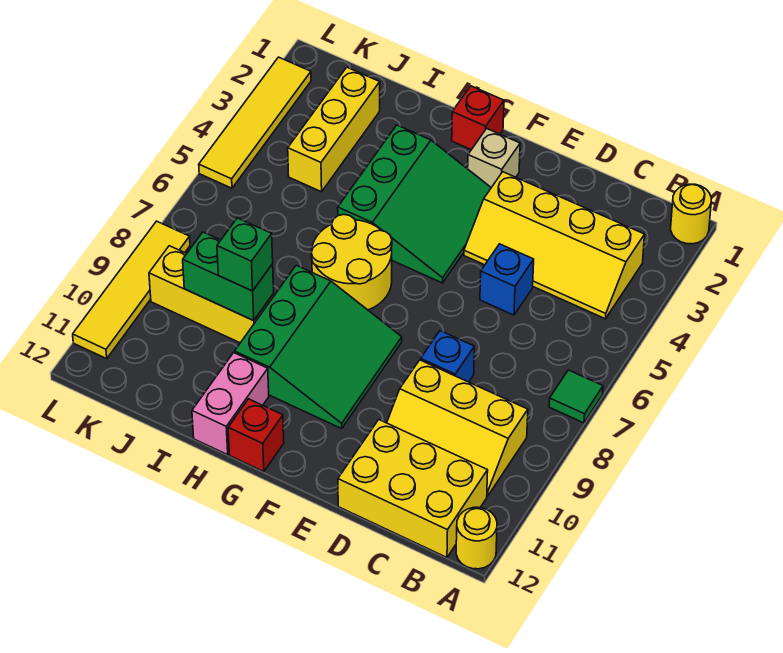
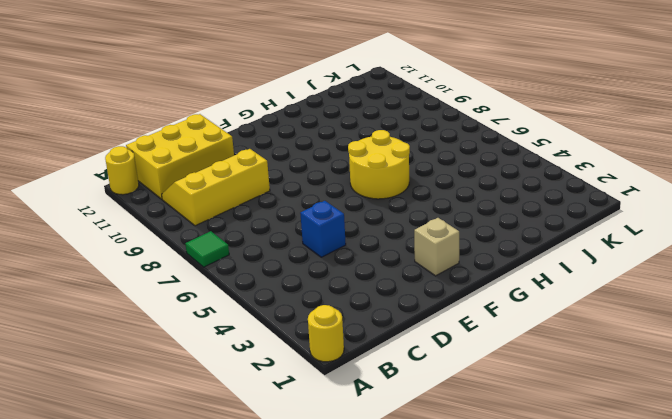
none -> yellow slope B3:E4 level 1 top 3
none -> blue brick D8 level 1
none -> green slope F3:H5 level 1 top H

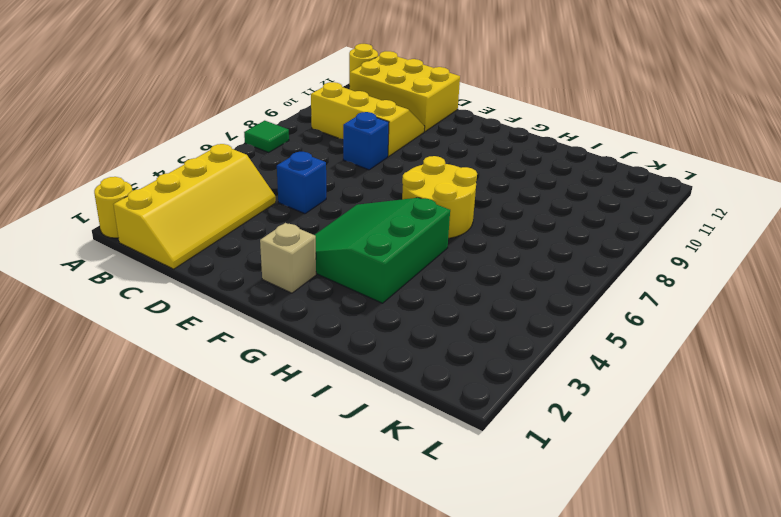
yellow slope B1:C4 level 1 top B -> yellow slope B3:E4 level 1 top 3
none -> green slope F8:H10 level 1 top H
none -> red brick G1 level 1
none -> red brick G12 level 1

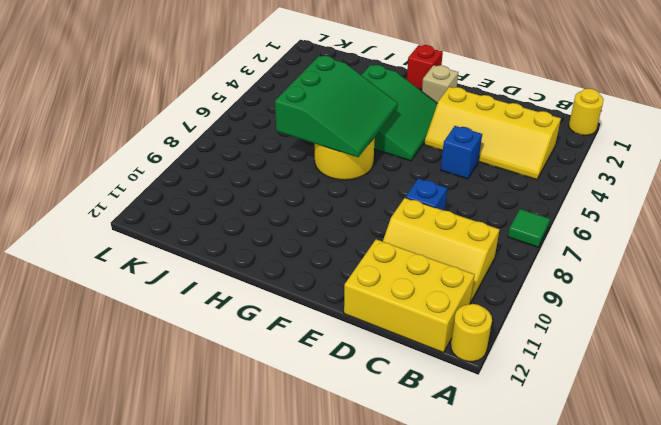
green slope G5:I7 level 2 top I -> green slope F8:H10 level 1 top H
none -> red brick G12 level 1
none -> pink brick H11:H12 level 1
none -> yellow brick I9:K9 level 1

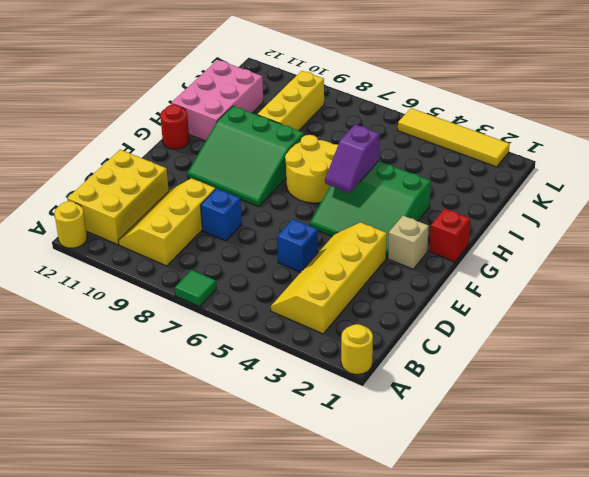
purple slope G5:H5 level 2 top H -> none
red round brick G12 level 1 -> red brick G12 level 1
pink brick H11:J12 level 1 -> pink brick H11:H12 level 1
none -> yellow brick J2:J4 level 1
none -> yellow tile L8:L11 level 1
none -> green brick I9:J9 level 2

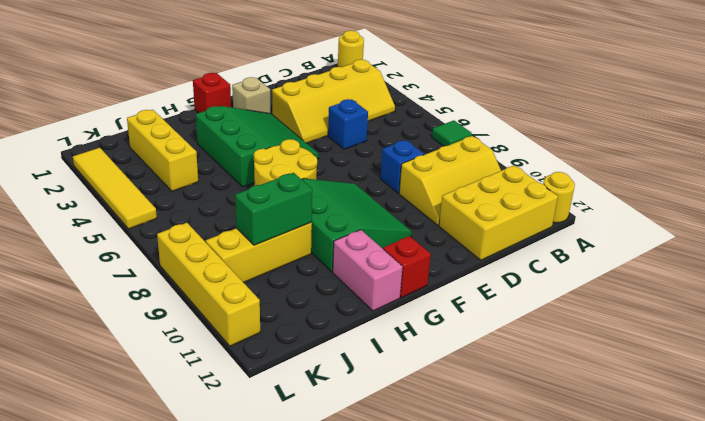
yellow brick L8:L11 level 1 -> yellow tile L8:L11 level 1
none -> green brick I9 level 3

